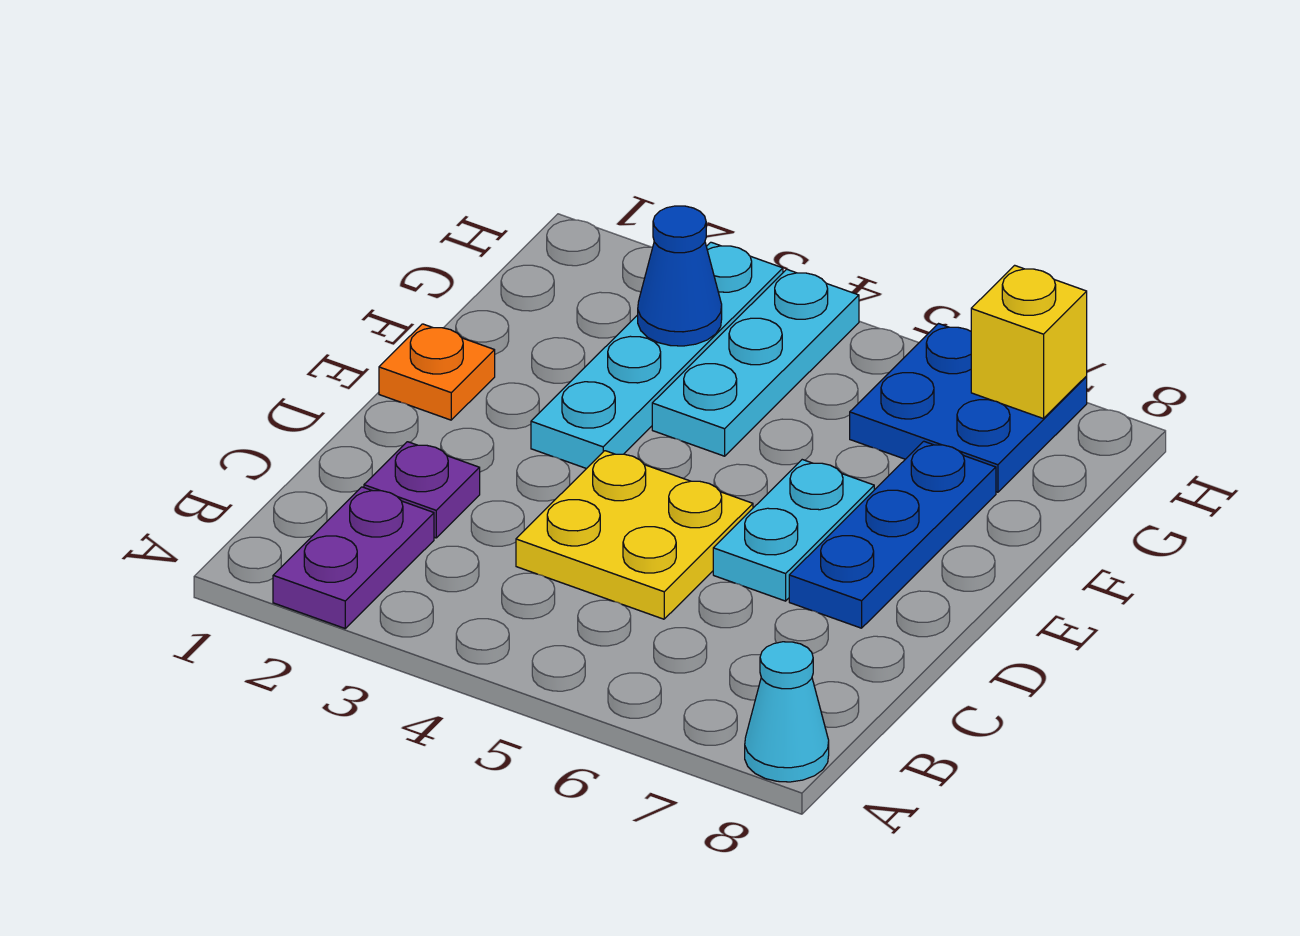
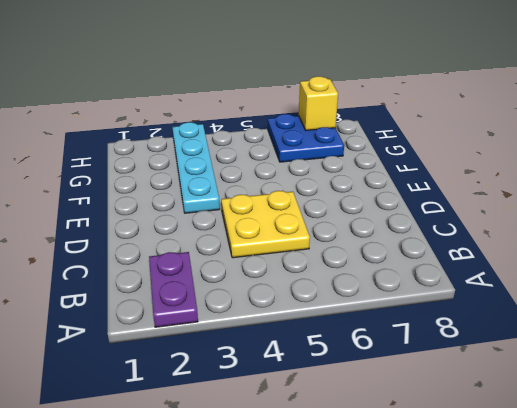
none -> cyan cone A8 level 1
none -> purple plate C2 level 1
none -> cyan plate D6:E6 level 1

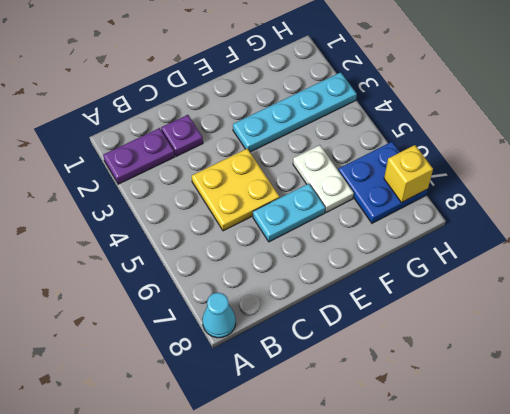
white plate F5:F6 level 1 -> none
none -> blue plate D7:F7 level 1
none -> orange plate E1 level 1
none -> cyan plate F4:H4 level 1

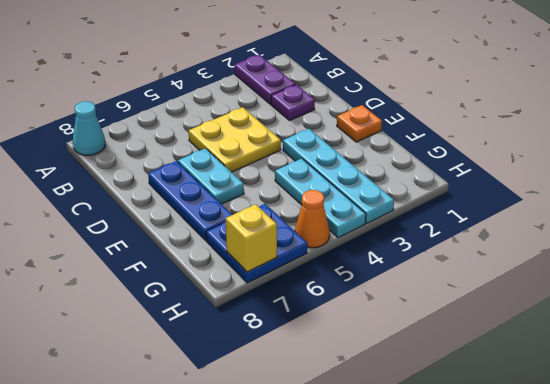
orange cone H5 level 1 -> none
none -> blue cone G3 level 2

